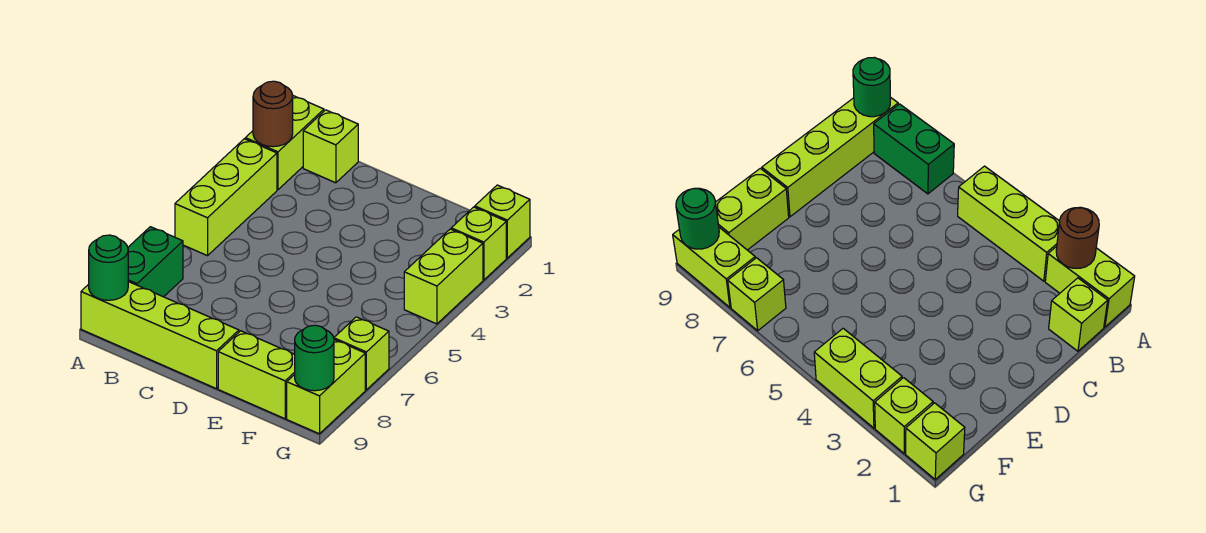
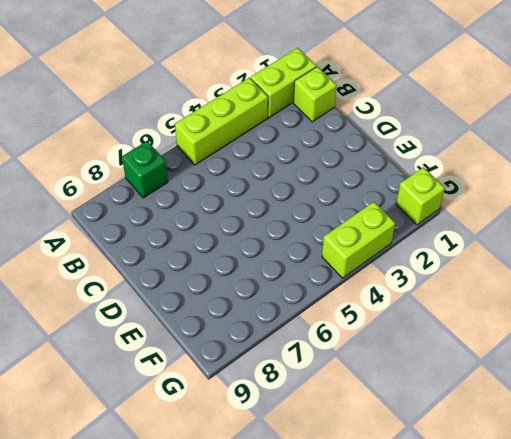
green brick A7 level 1 -> green brick A7:A8 level 1
none -> lime brick A9:D9 level 1
none -> lime brick E9:F9 level 1
none -> lime brick G2 level 1

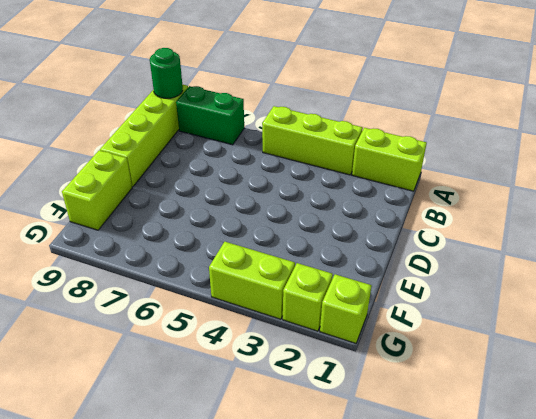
none -> lime brick B1 level 1
none -> lime brick G7 level 1
none -> lime brick G8:G9 level 1

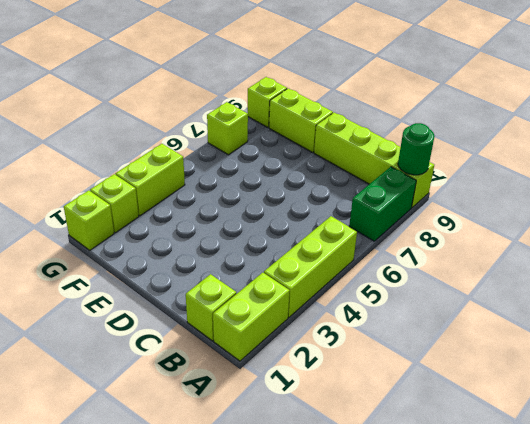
lime brick G9 level 1 -> lime brick G8:G9 level 1
none -> brown round brick A2 level 2
none -> green round brick G9 level 2

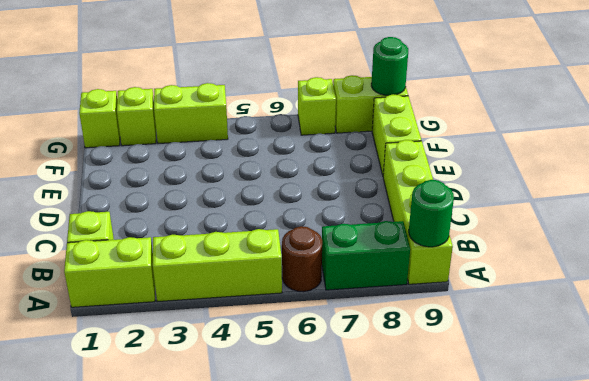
brown round brick A6 level 1 -> brown round brick A2 level 2

